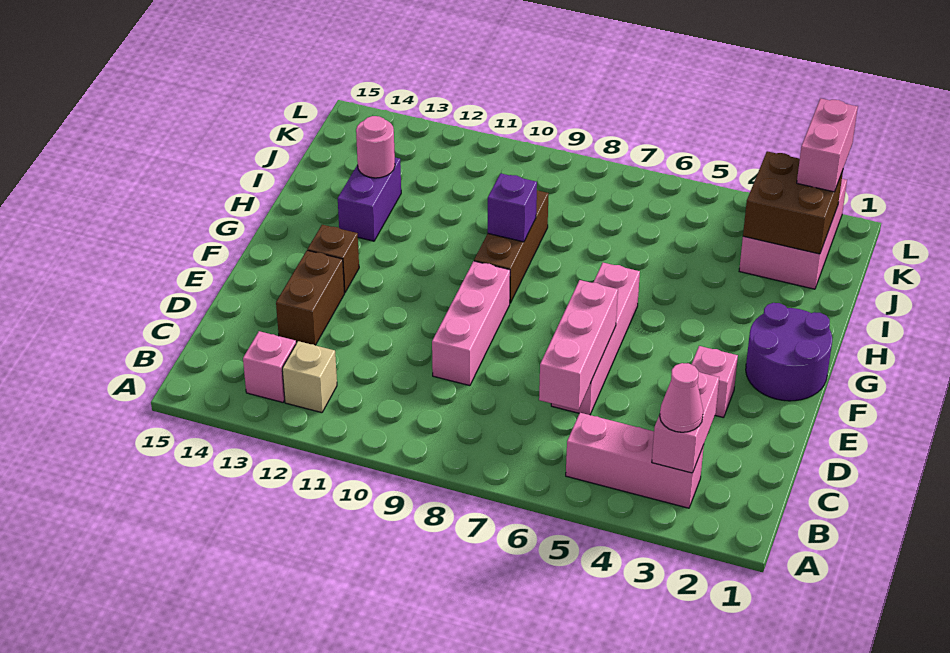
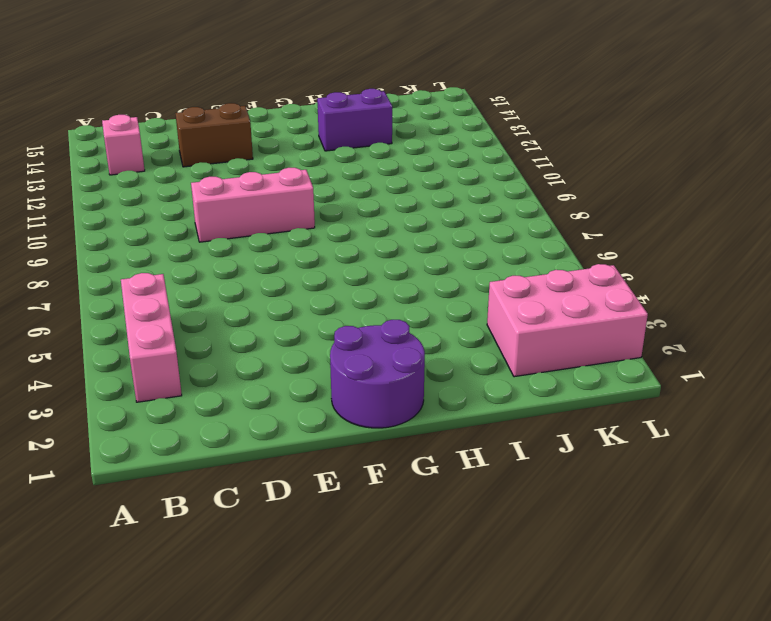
none -> tan brick B12 level 1
none -> pink brick D6:G6 level 1
none -> pink brick E3 level 1

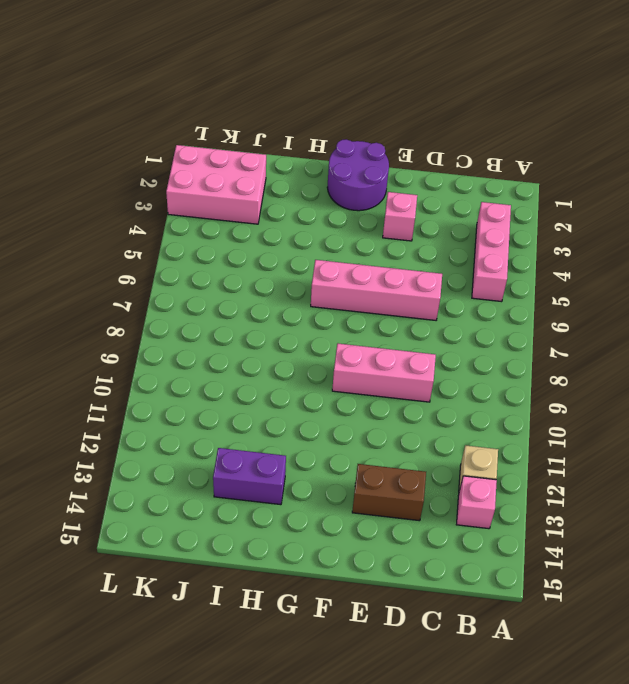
none -> brown brick F13 level 1
none -> brown brick G9:I9 level 1
none -> pink brick B3:C3 level 2

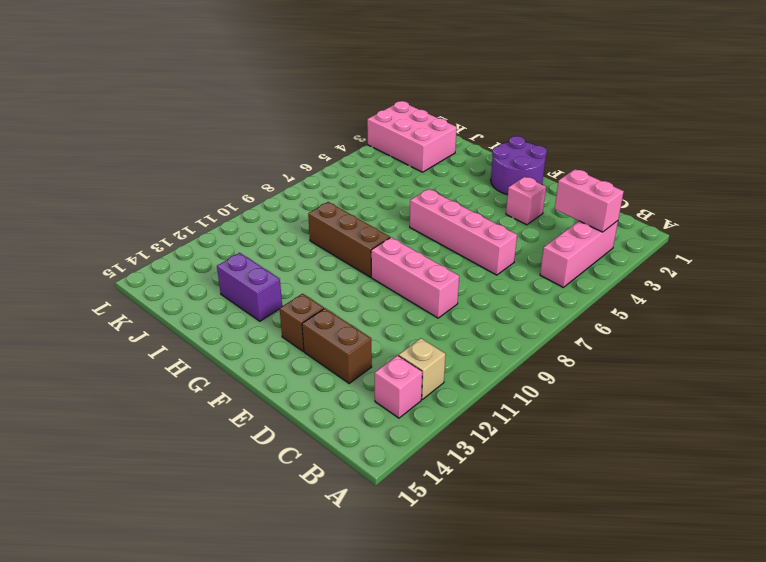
none -> pink brick C6:E6 level 2
none -> purple brick H9 level 2
none -> pink round brick I13 level 2

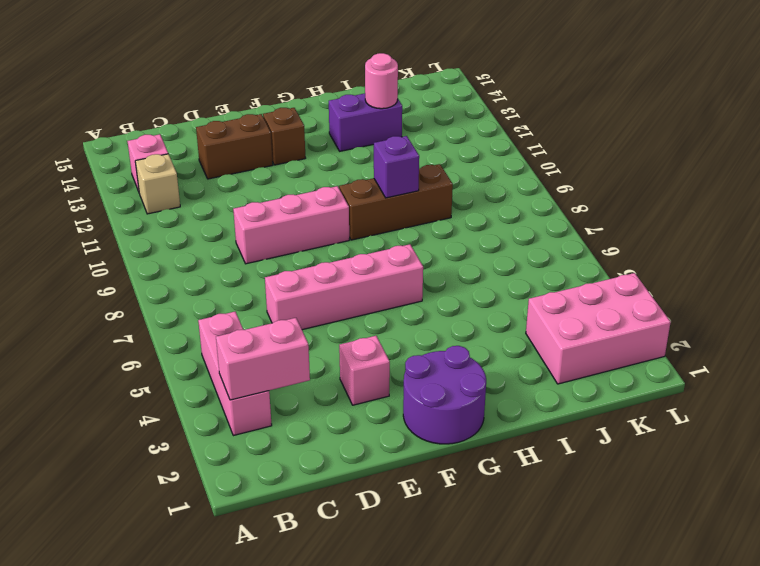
none -> pink brick C6:E6 level 2
none -> brown brick J2:K3 level 2
none -> pink cone B3 level 3

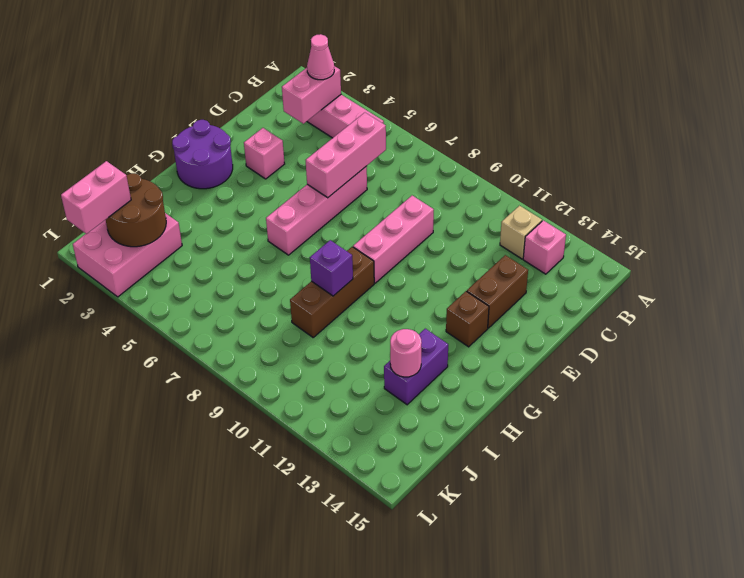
brown round brick J2:K3 level 2 -> brown brick J2:K3 level 2

